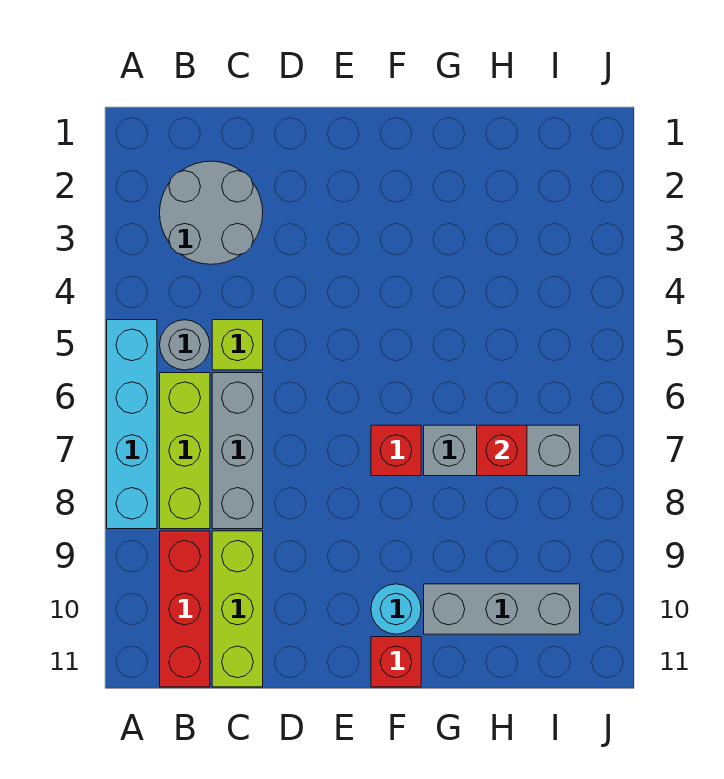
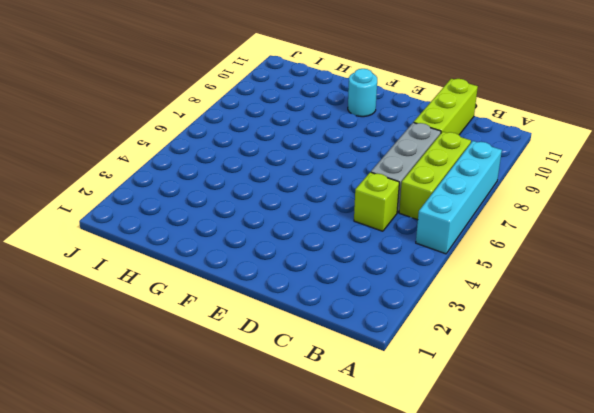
none -> grey round brick B2:C3 level 1
none -> grey round brick B5 level 1
none -> red brick B9:B11 level 1

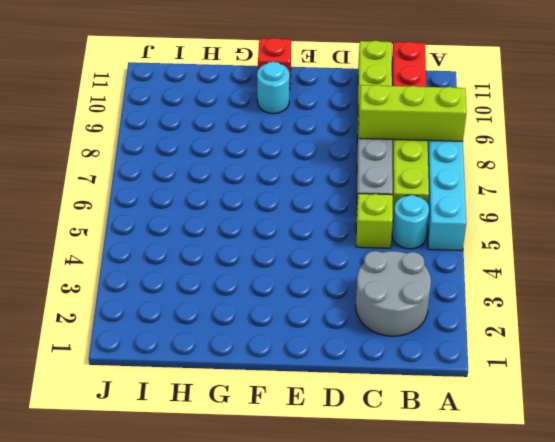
lime brick A8:C8 level 2 -> none
cyan round brick B5 level 1 -> grey round brick B5 level 1
none -> red brick F7 level 1
none -> grey brick G7:I7 level 1
none -> grey brick G10:I10 level 1

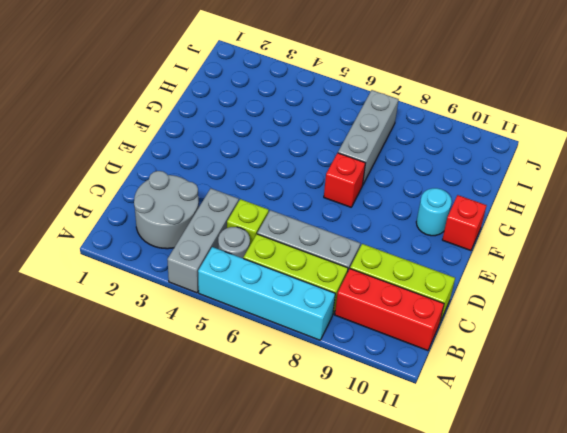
grey brick A4:C4 level 1 -> grey brick G10:I10 level 1
none -> red brick H7 level 2

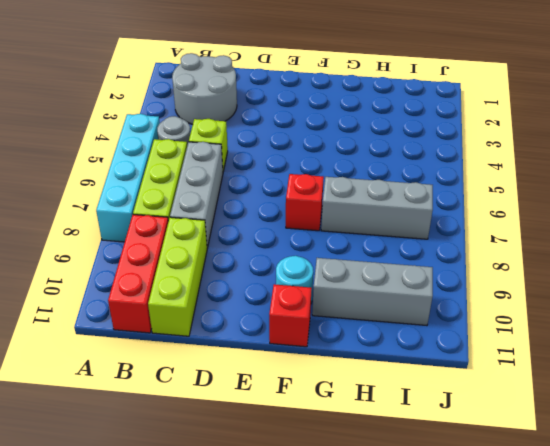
none -> red brick H7 level 2

